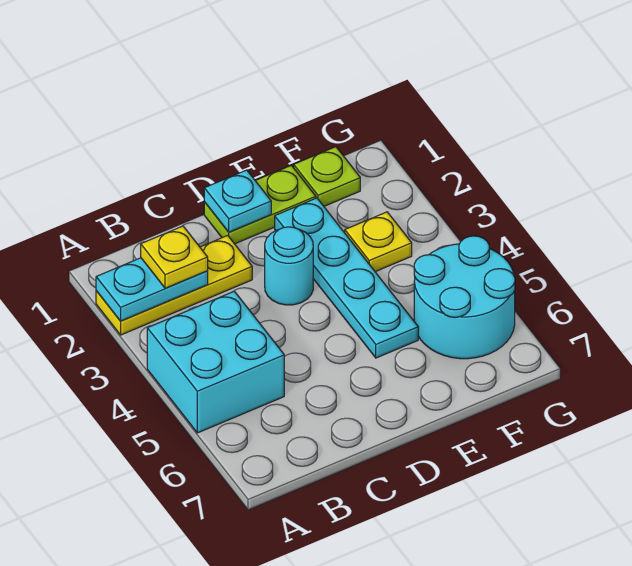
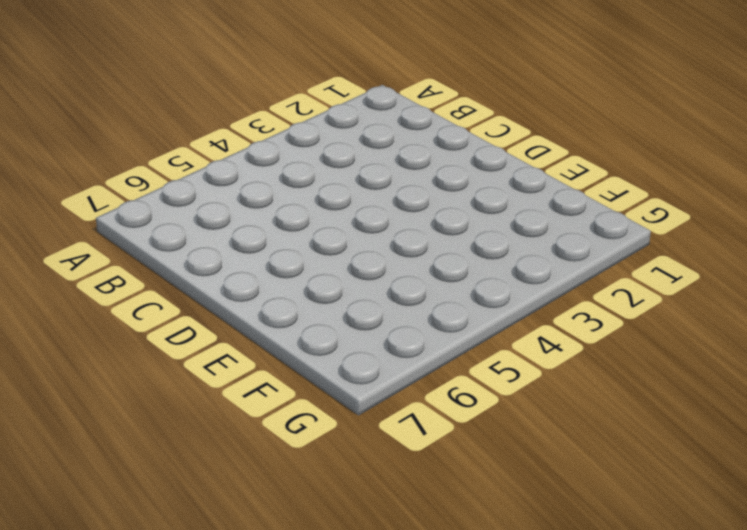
none -> yellow plate A2:C2 level 1
none -> cyan brick A4:B5 level 1

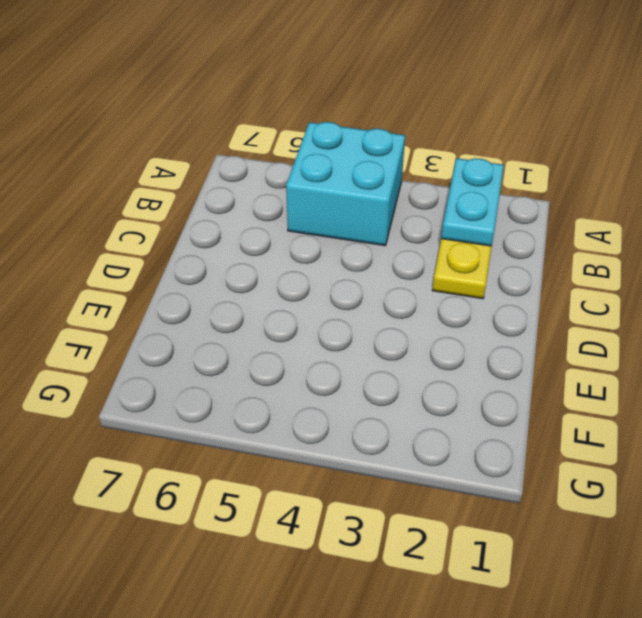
none -> lime plate D1:E1 level 1
none -> cyan round brick D3 level 1

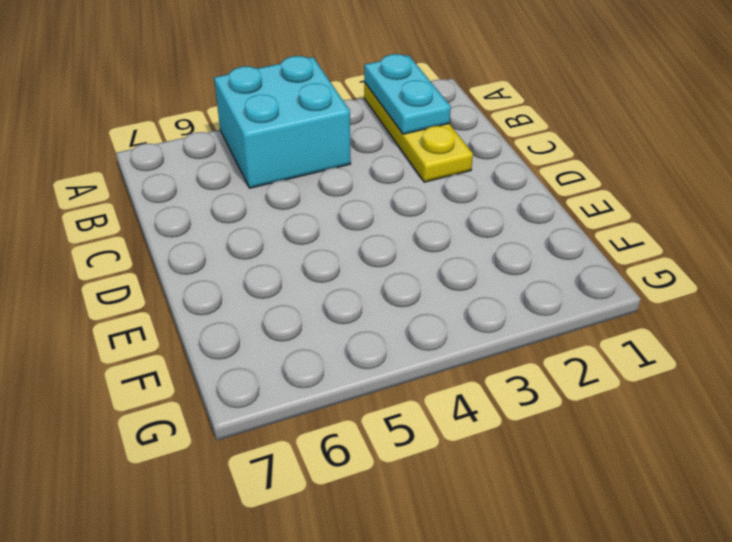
none -> lime plate D1:E1 level 1
none -> cyan round brick D3 level 1

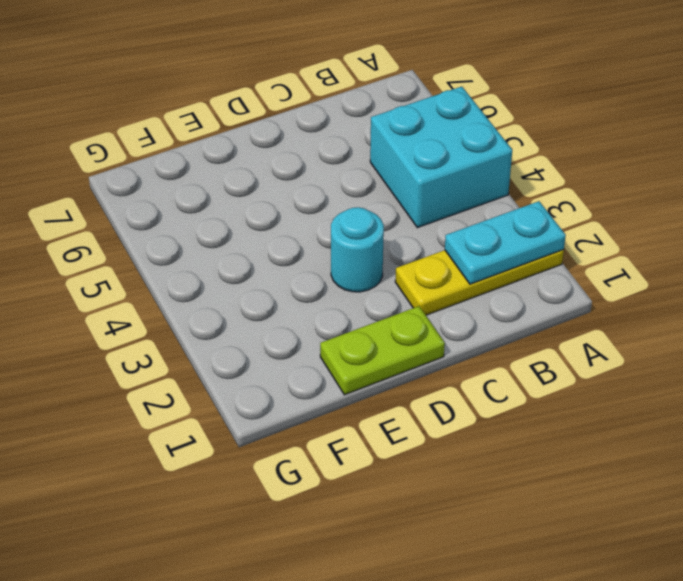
none -> cyan plate E2:E5 level 1
none -> lime plate F1 level 1

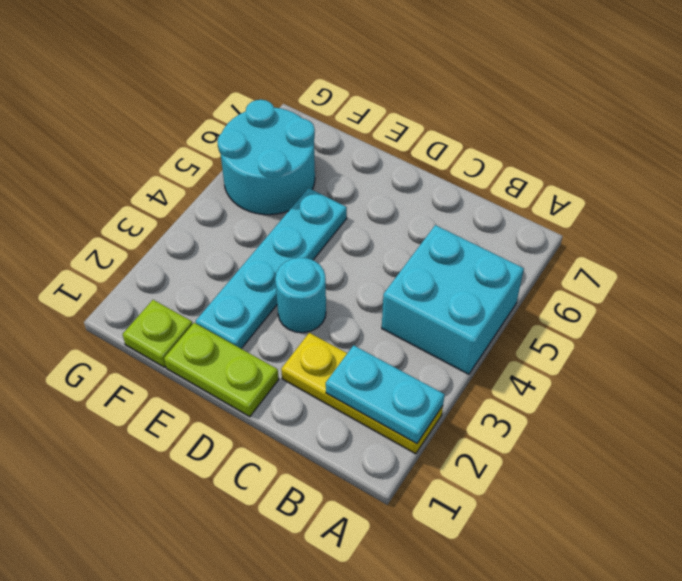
none -> yellow plate F3 level 1
none -> cyan plate D1 level 2

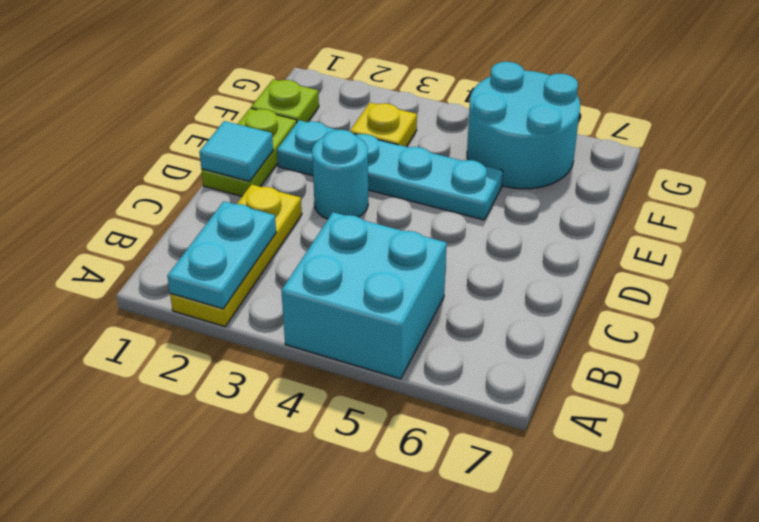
cyan tile D1 level 2 -> cyan plate D1 level 2
none -> yellow plate B2 level 3

